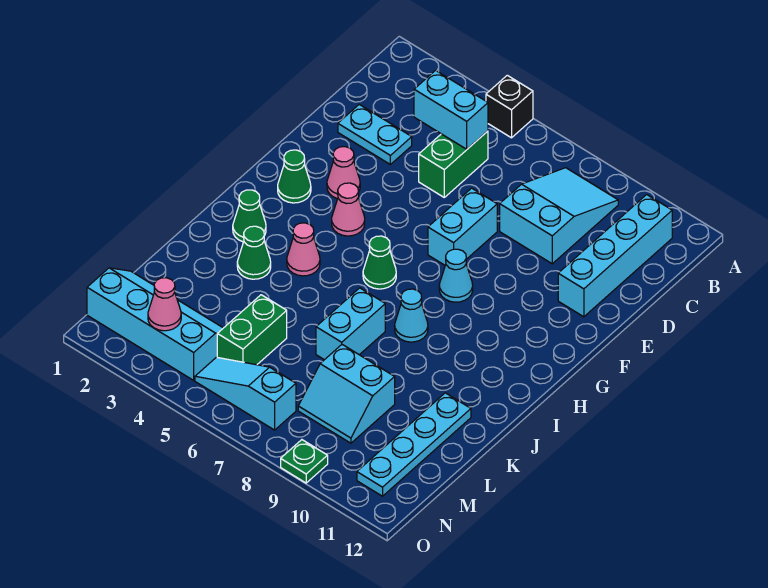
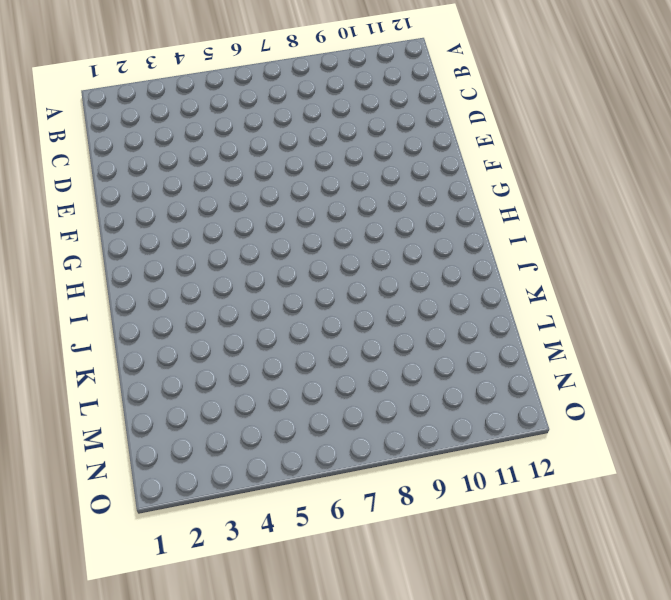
none -> black brick A5 level 1
none -> cyan slope B8:D9 level 1 top D
none -> cyan brick B11:E11 level 1

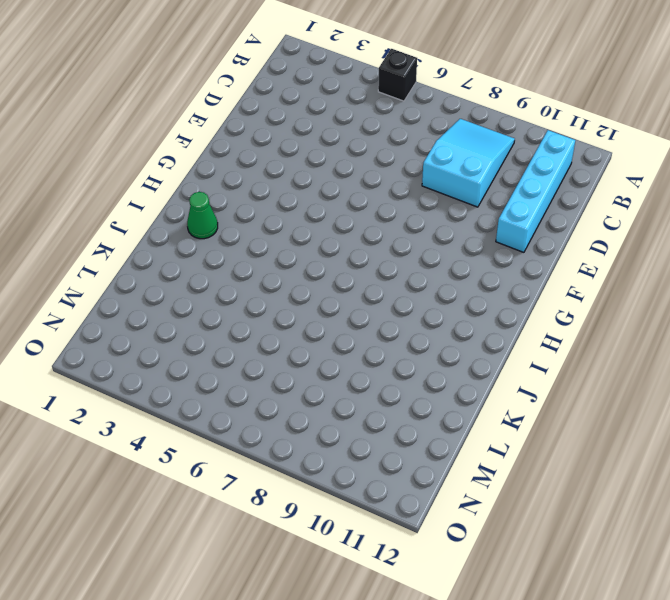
none -> green brick C5:D5 level 1
none -> cyan plate D2:D3 level 1
none -> cyan brick E7:F7 level 1

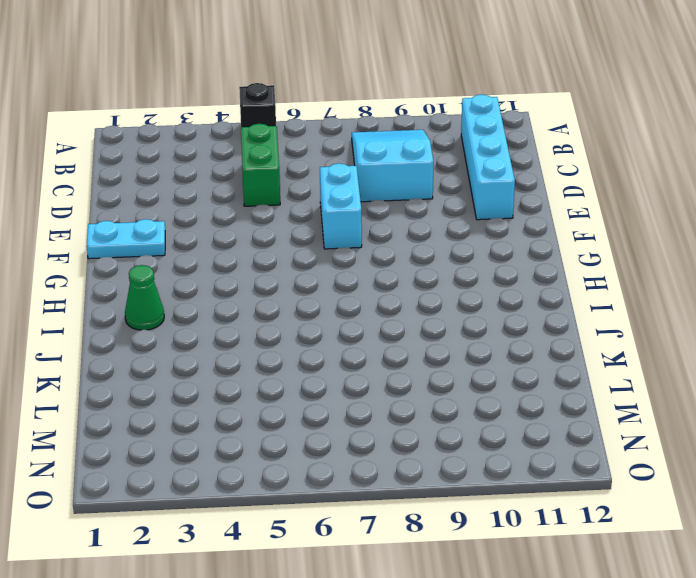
cyan plate F1:F2 level 1 -> cyan plate D2:D3 level 1
none -> pink cone F3 level 1
none -> green cone G2 level 1
none -> pink cone G4 level 1

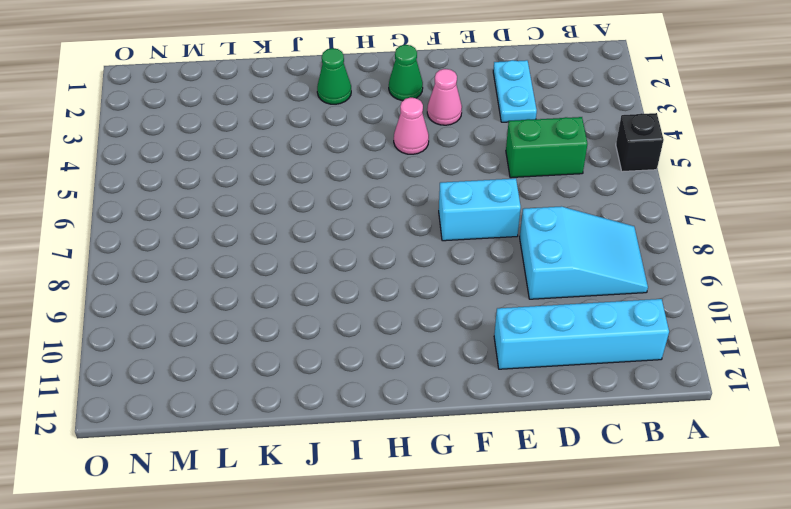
none -> cyan cone G8 level 1
none -> green cone H6 level 1
none -> pink cone I4 level 1

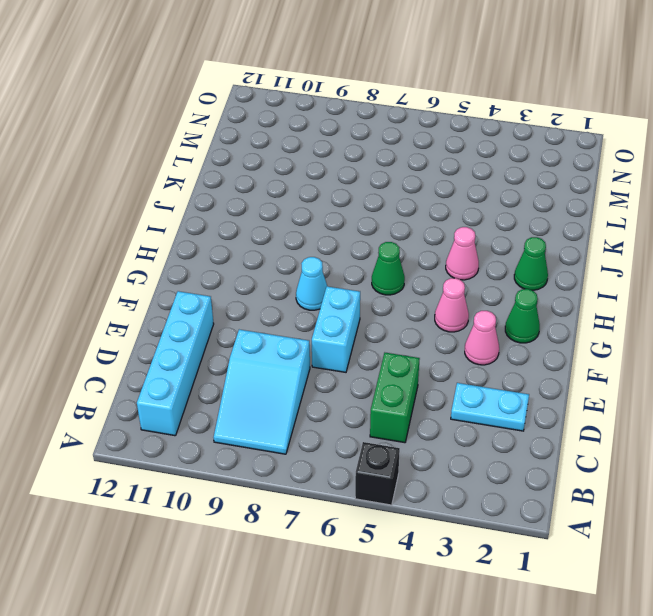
none -> cyan cone I8 level 1
none -> green cone J3 level 1
none -> cyan brick J7:K7 level 1

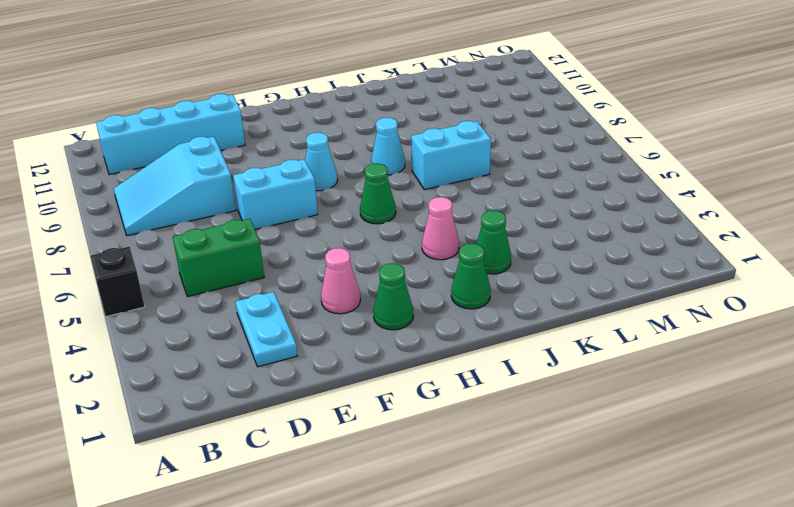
none -> pink cone G4 level 1
none -> cyan plate K11:N11 level 1
none -> green brick L5:M5 level 1

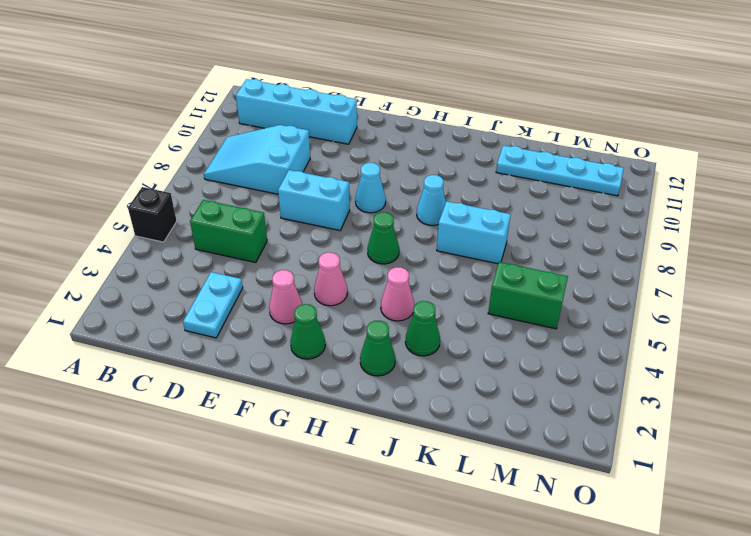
none -> cyan slope L8:M9 level 1 top L
none -> cyan slope M1:N4 level 1 top N
none -> cyan slope N5:N7 level 1 top 7

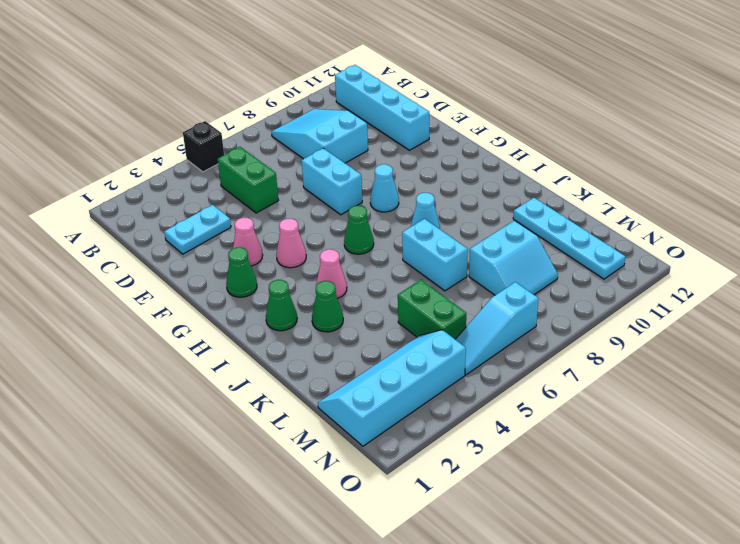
none -> green plate O9 level 1
none -> cyan brick C4:C5 level 2
none -> pink cone N3 level 2

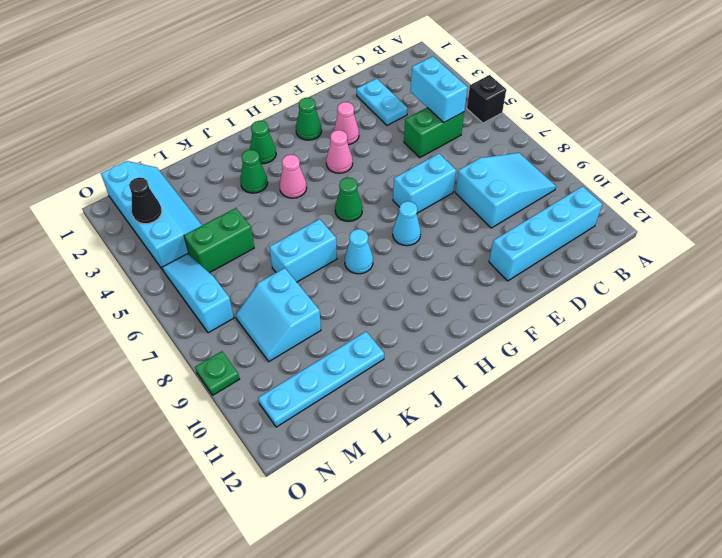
black cone N3 level 2 -> pink cone N3 level 2

